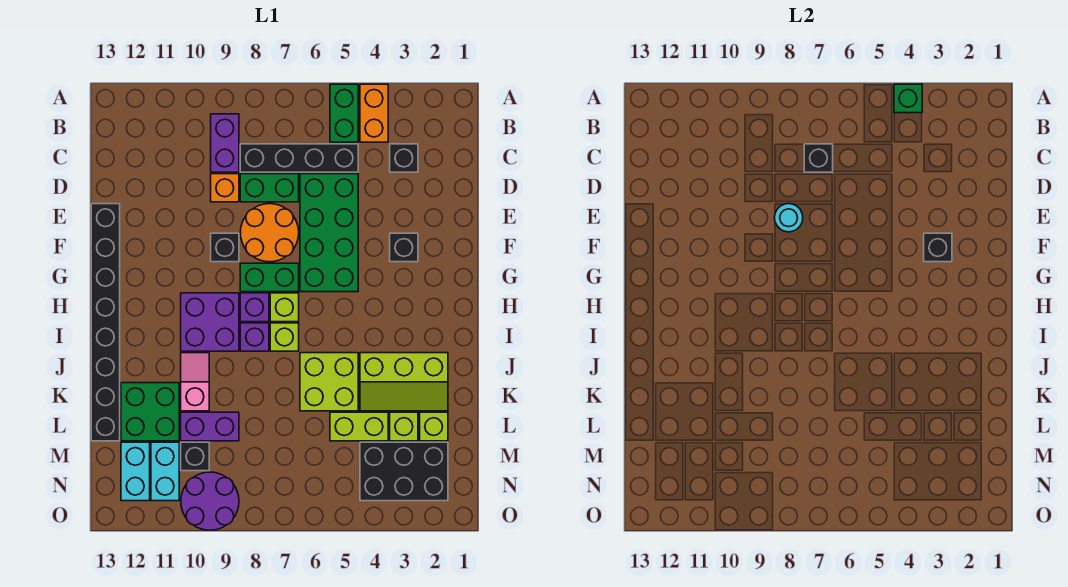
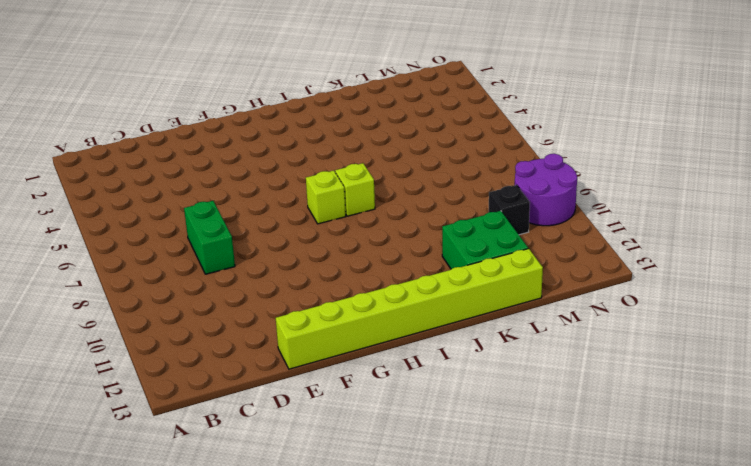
lime brick E13:L13 level 1 -> black brick E13:L13 level 1
none -> orange brick A4:B4 level 1
none -> green brick A5:B5 level 1
none -> purple brick B9:C9 level 1
none -> black brick C3 level 1

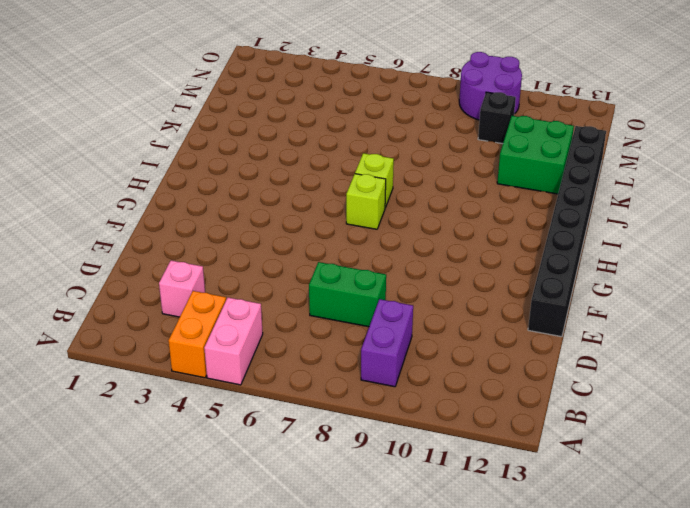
pink brick A5:B5 level 1 -> green brick A5:B5 level 1
pink brick C3 level 1 -> black brick C3 level 1
none -> black brick C5:C8 level 1
none -> green brick D5:G6 level 1
none -> orange brick D9 level 1
none -> orange round brick E7:F8 level 1

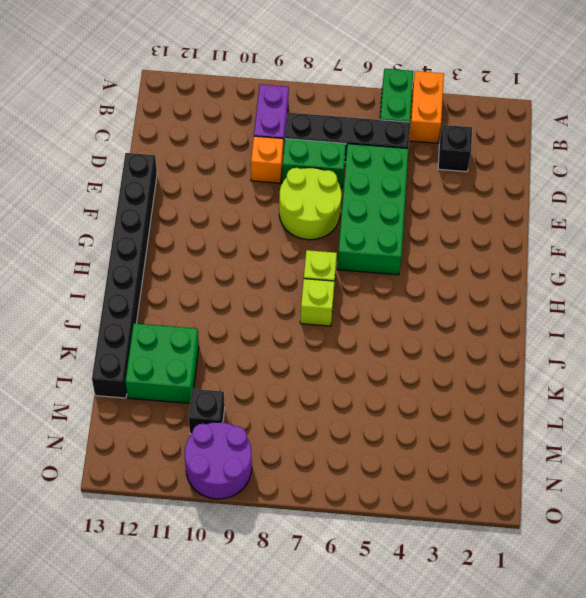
lime round brick E7:F8 level 1 -> orange round brick E7:F8 level 1
none -> black brick F3 level 1
none -> black brick F9 level 1
none -> green brick G7:G8 level 1
none -> purple brick H8 level 1

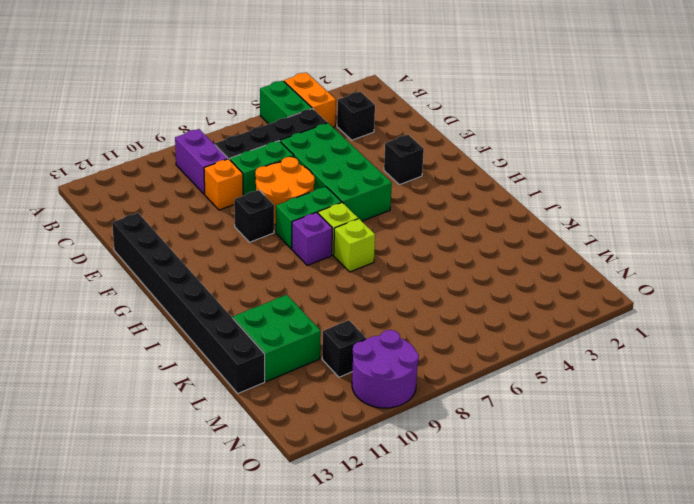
none -> purple brick H9:I10 level 1
none -> purple brick I8 level 1
none -> lime slope J2:K4 level 1 top J
none -> lime brick J5:K6 level 1

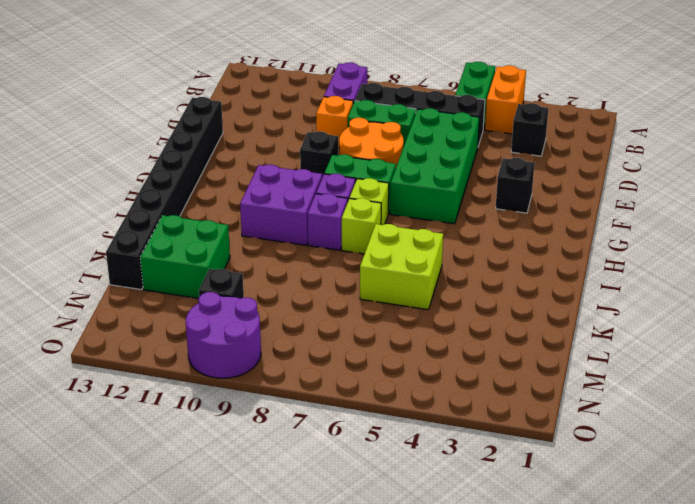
none -> lime slope J2:K4 level 1 top J
none -> pink slope J10:K10 level 1 top K
none -> lime brick L2 level 1
none -> lime brick L3 level 1

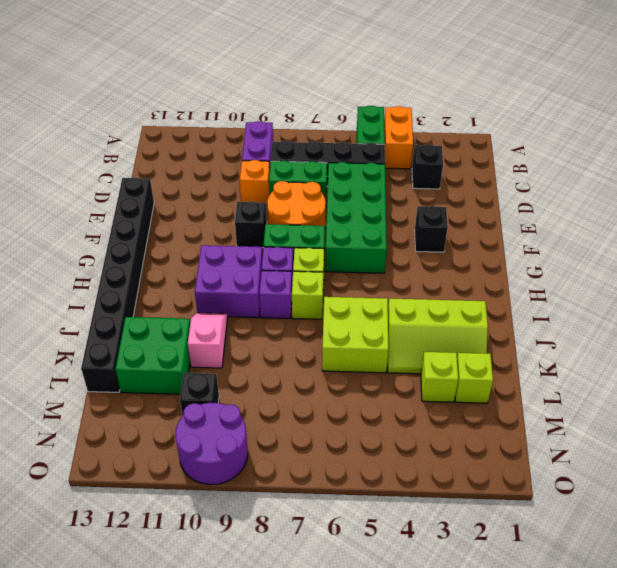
none -> lime brick L4:L5 level 1
none -> purple brick L9:L10 level 1
none -> black brick M2:N4 level 1
none -> cyan brick M11:N11 level 1

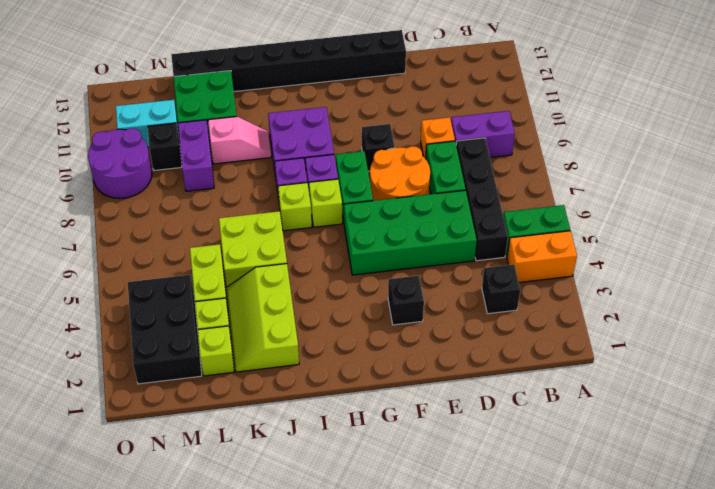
none -> cyan brick M12:N12 level 1
none -> green brick A4 level 2
none -> black brick C7 level 2
none -> cyan round brick E8 level 2

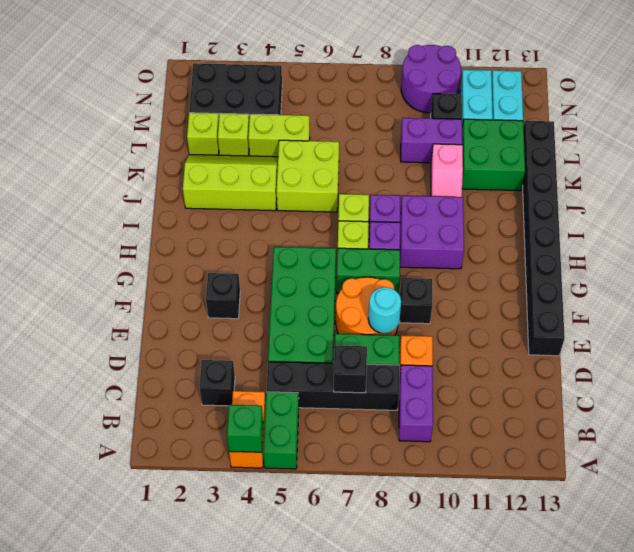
none -> black brick F3 level 2

